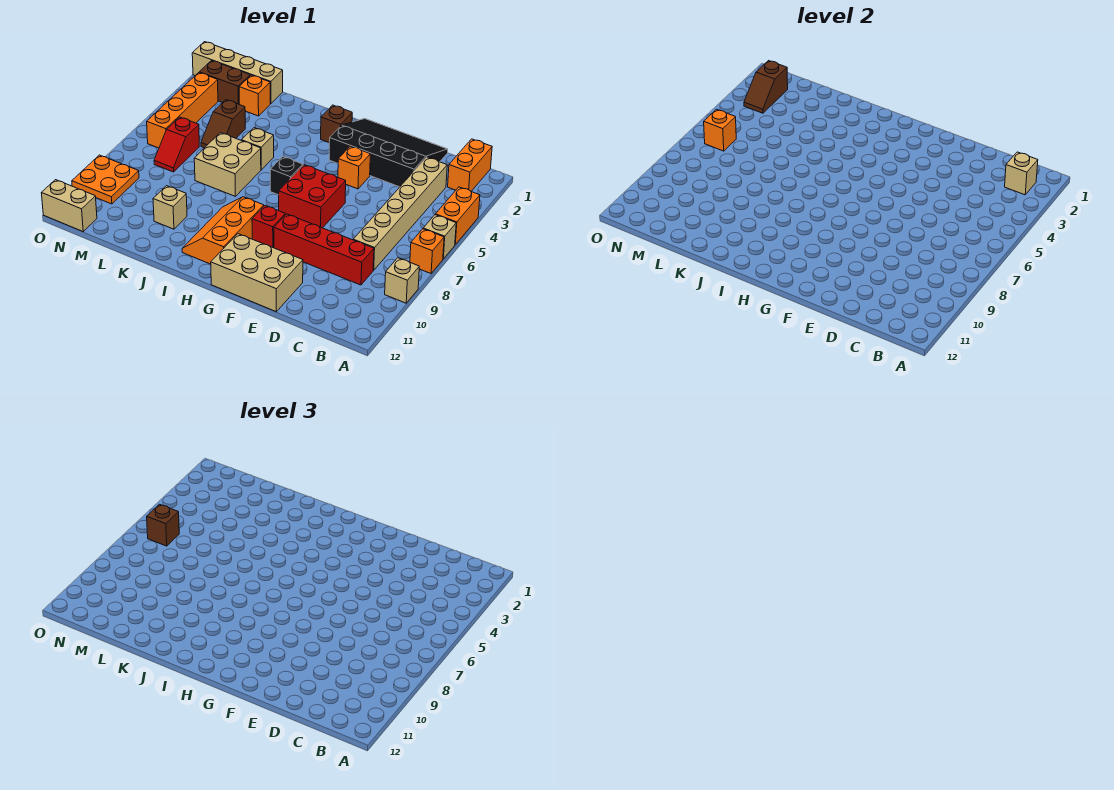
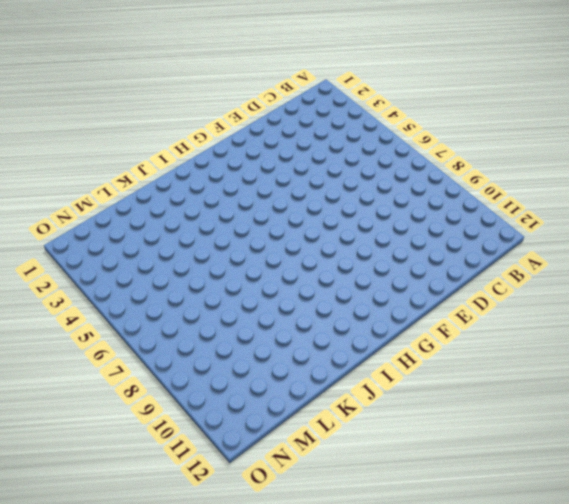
none -> orange brick A4:A5 level 1
none -> tan brick A6 level 1
none -> orange brick A7 level 1
none -> tan brick A9 level 1

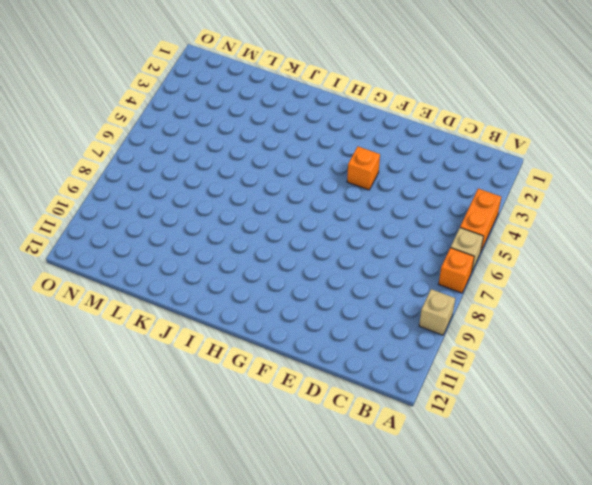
none -> orange brick B1:B2 level 1
none -> tan brick C3:C8 level 1
none -> red brick C9:F9 level 1
none -> black slope D1:G3 level 1 top 3

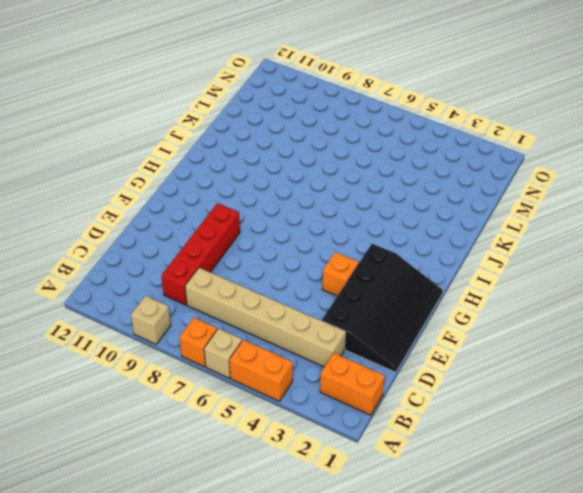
none -> tan brick E11:G12 level 1
none -> red brick F6:G7 level 1
none -> red brick G9 level 1
none -> brown brick H2 level 1

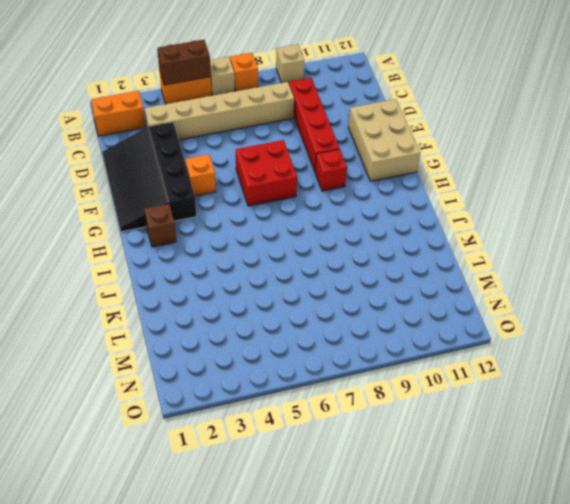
brown brick A4:A5 level 2 -> brown brick M2:N2 level 1
none -> black brick H6 level 1
none -> orange slope H9:I11 level 1 top H
none -> tan brick J5 level 1
none -> tan brick J6:K7 level 1

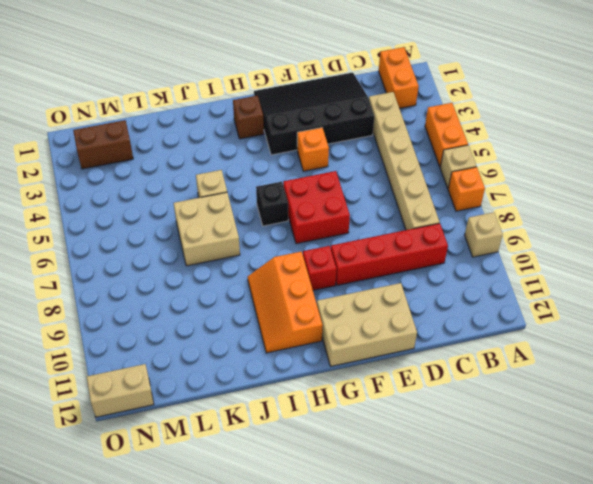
none -> tan brick K10 level 1
none -> tan brick L1:O1 level 1
none -> orange brick L2 level 1
none -> brown slope L4:L5 level 1 top 4

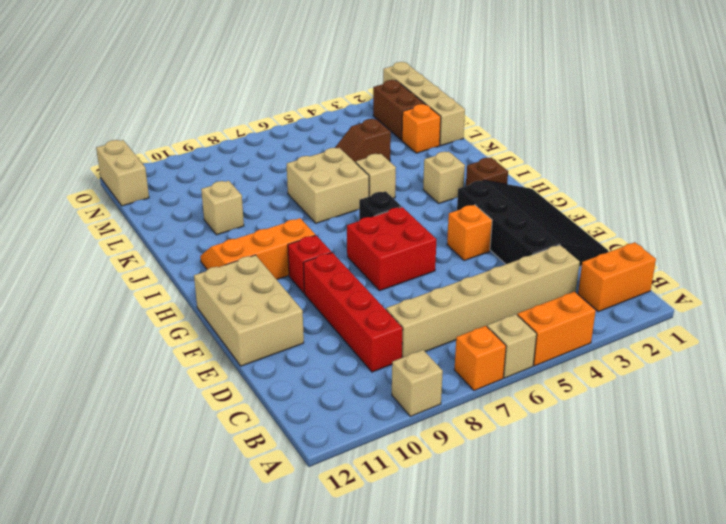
tan brick I3 level 1 -> tan brick B2 level 2
none -> red slope M6:M7 level 1 top 6
none -> orange brick N3:N6 level 1
none -> orange plate N9:O10 level 1
none -> brown slope N2:N3 level 2 top 2

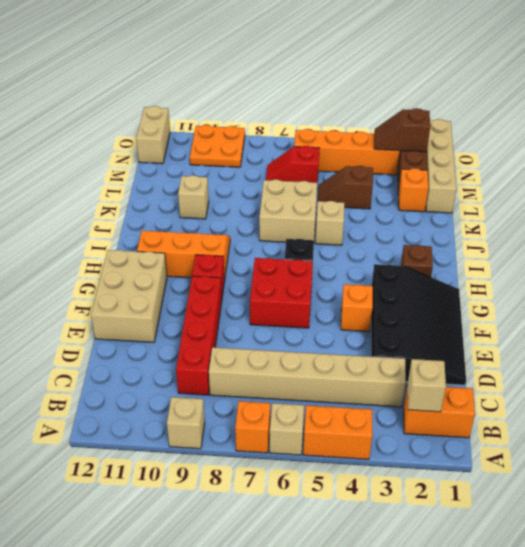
none -> orange brick N6 level 2
none -> brown brick N6 level 3

